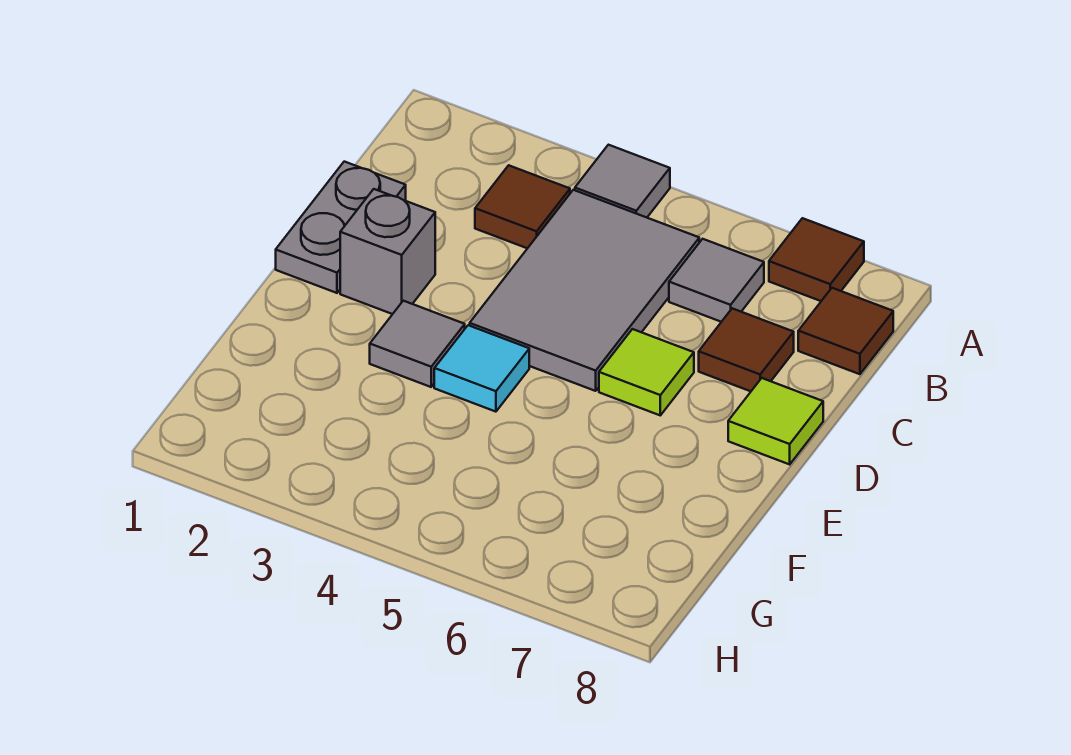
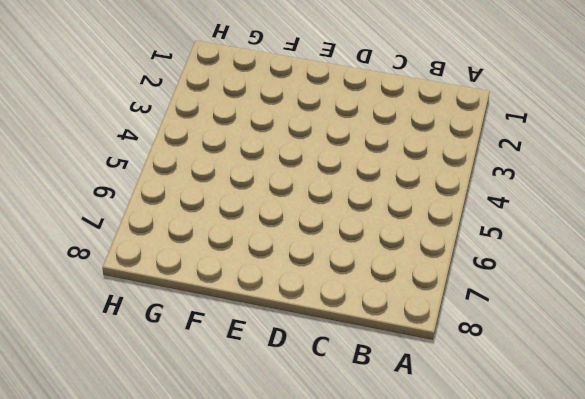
none -> grey tile A4 level 1
none -> brown tile A7 level 1
none -> brown tile B3 level 1

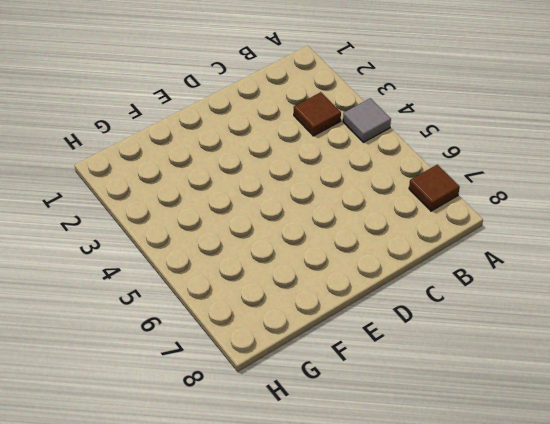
none -> grey tile B4:D5 level 1
none -> grey tile B6 level 1
none -> brown tile B8 level 1

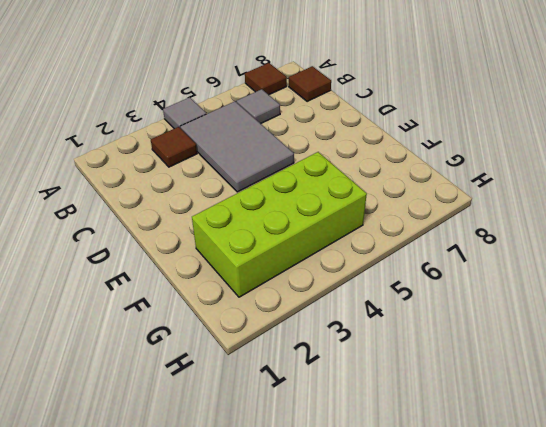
lime brick F2:G5 level 1 -> none
none -> grey plate C1:D1 level 1
none -> brown tile C7 level 1
none -> grey brick D2 level 1

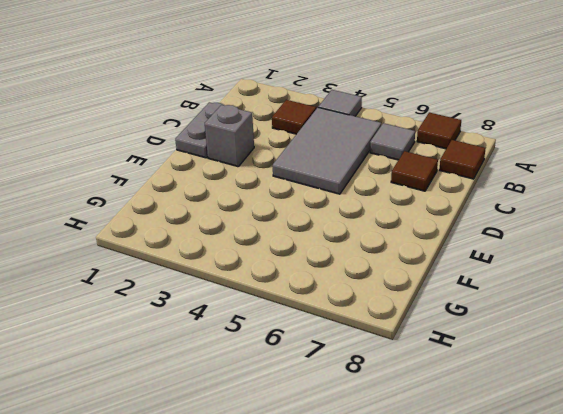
none -> lime tile D6 level 1
none -> lime tile D8 level 1
none -> grey tile E3 level 1

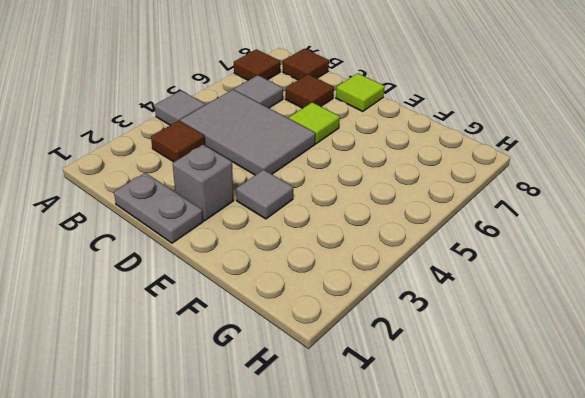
none -> cyan tile E4 level 1

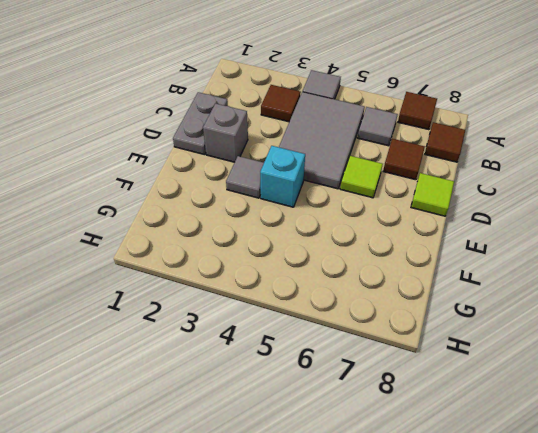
cyan brick E4 level 1 -> cyan tile E4 level 1

